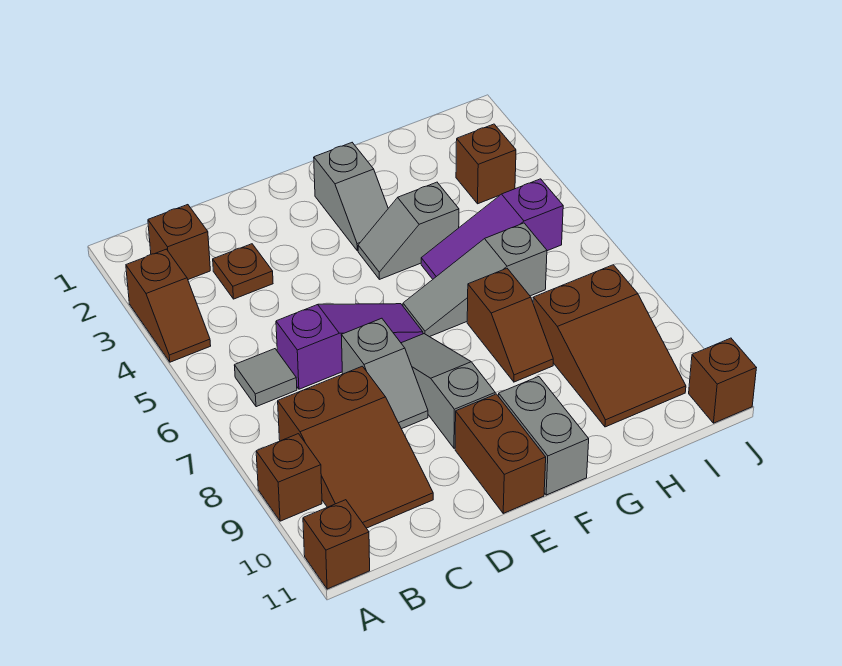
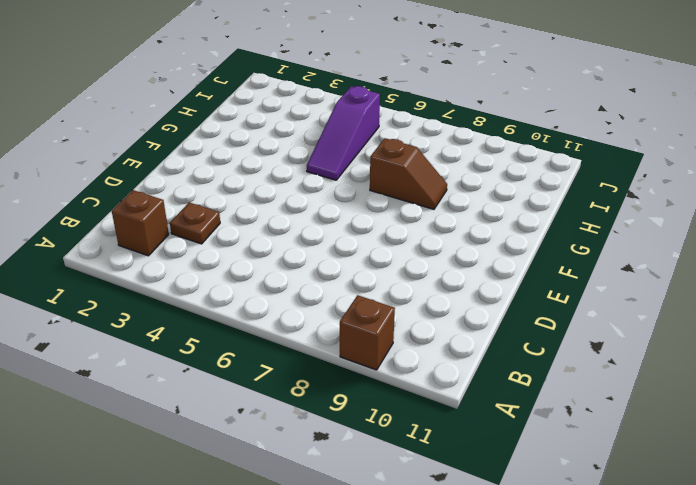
none -> brown slope A3:A4 level 1 top 3
none -> brown brick A11 level 1
none -> grey tile B6 level 1

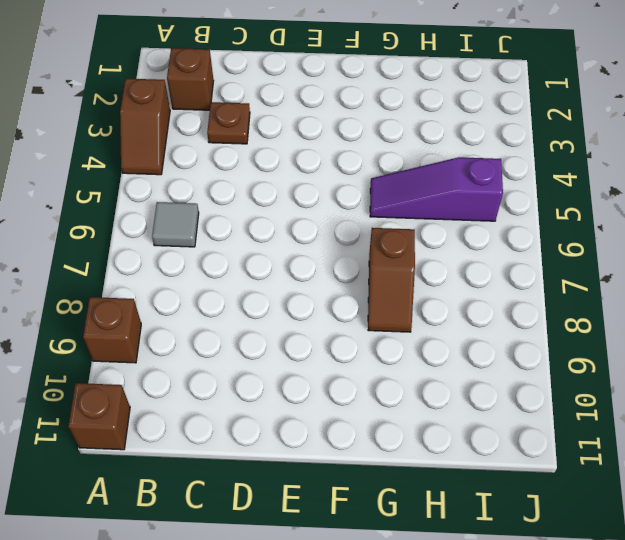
none -> brown slope B8:C10 level 1 top 8
none -> purple slope C6:E6 level 1 top C
none -> grey slope D7:D8 level 1 top 7

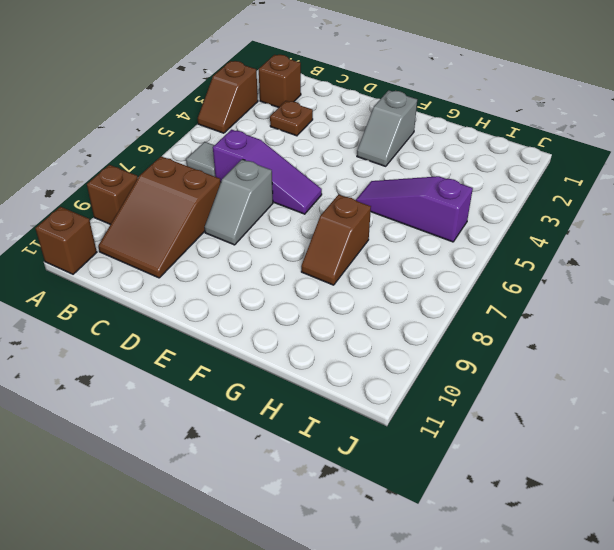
none -> grey slope E7:E9 level 1 top 9
none -> brown brick E10:E11 level 1
none -> grey slope F4:G4 level 1 top G

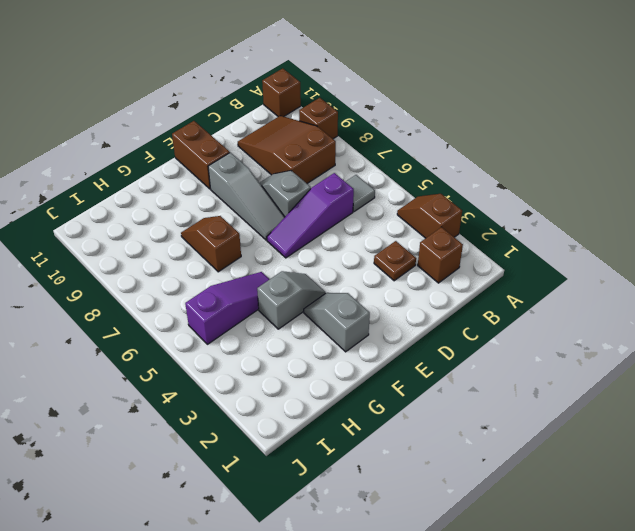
none -> grey slope F6:H6 level 1 top H
none -> grey brick F10:F11 level 1
none -> brown slope H8:I10 level 1 top 8

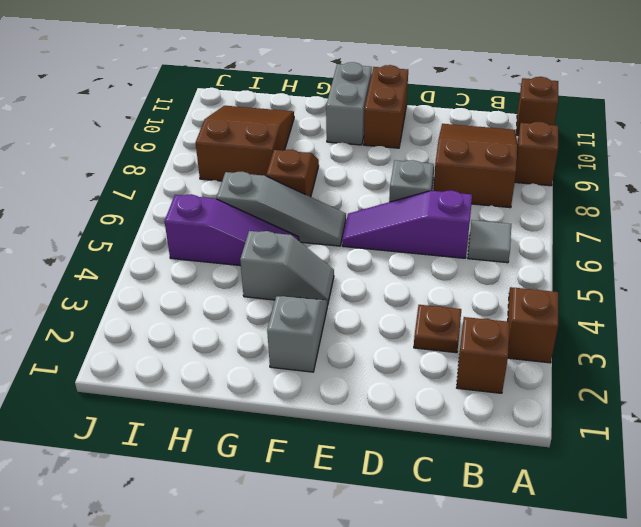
none -> grey slope E7:E9 level 1 top 9
none -> brown brick I3 level 1
none -> brown brick J11 level 1

